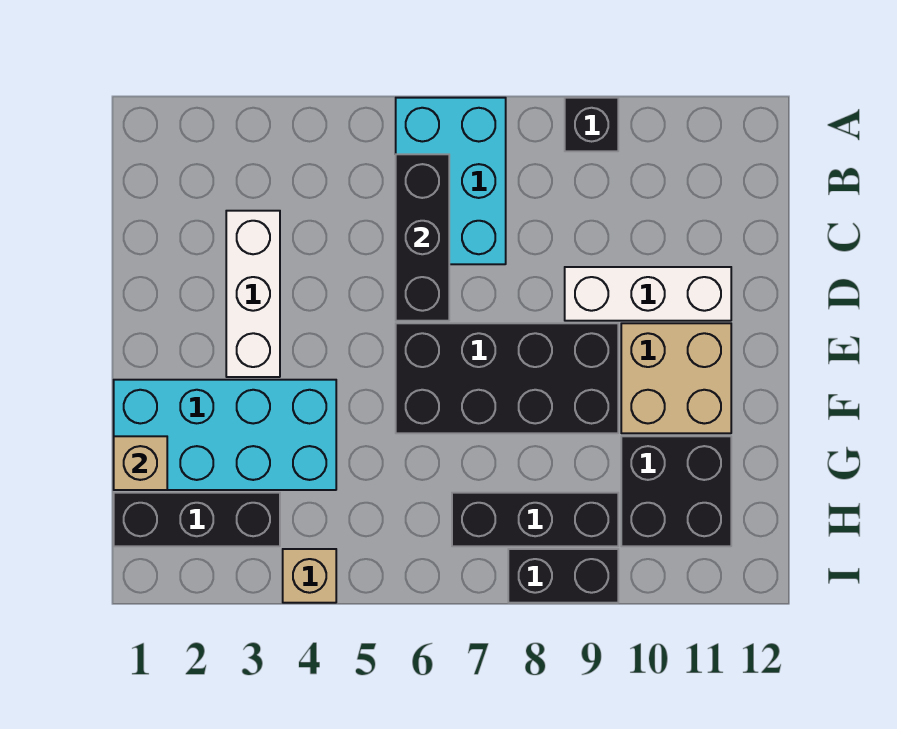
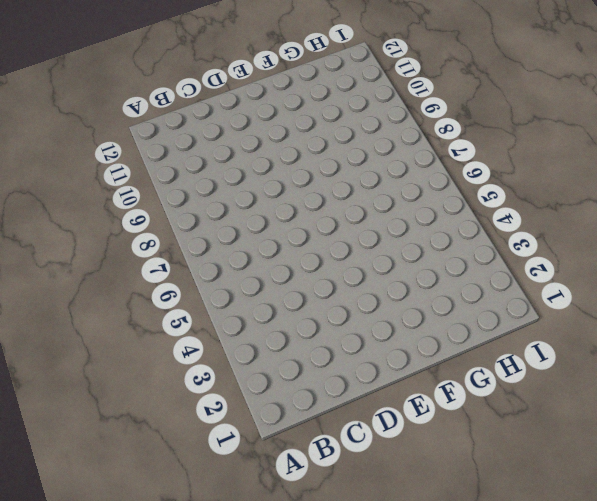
none -> cyan brick A6:C7 level 1
none -> black brick A9 level 1
none -> white brick C3:E3 level 1

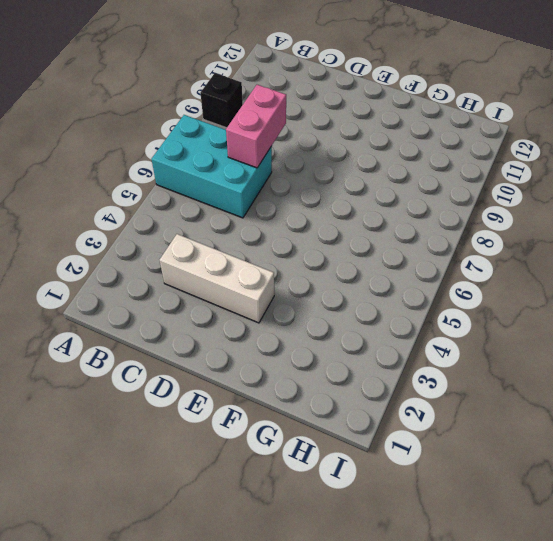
pink brick C7:C8 level 2 -> none
none -> white brick D9:D11 level 1
none -> black brick E6:F9 level 1
none -> tan brick E10:F11 level 1

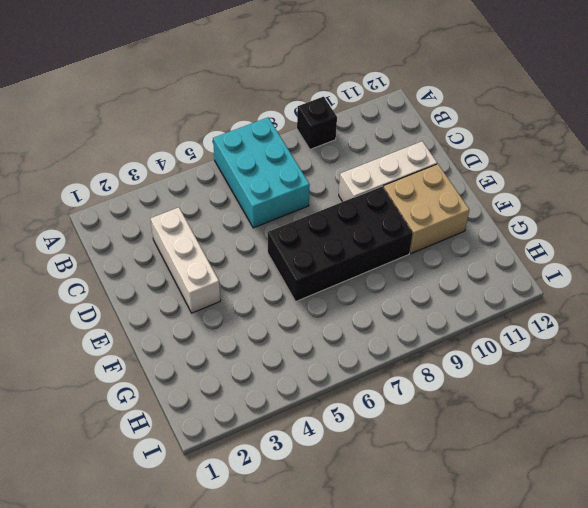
none -> cyan brick F1:G4 level 1
none -> black brick G10:H11 level 1
none -> black brick H1:H3 level 1

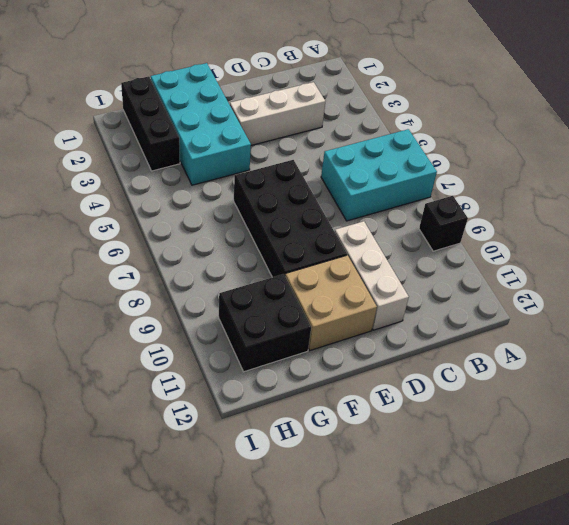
none -> black brick H7:H9 level 1
none -> tan brick I4 level 1
none -> black brick I8:I9 level 1

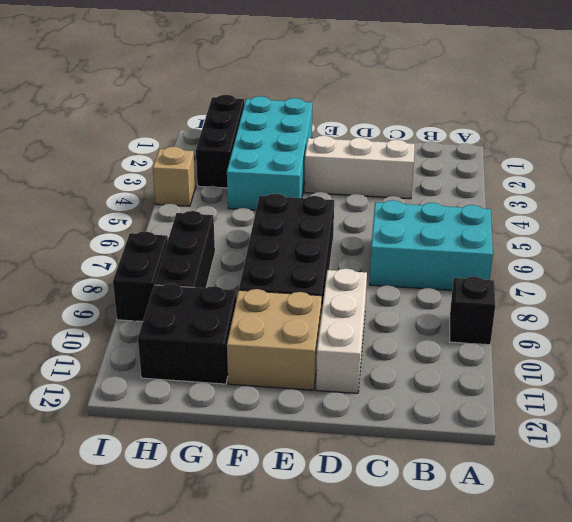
none -> black brick B6:D6 level 2
none -> tan brick G1 level 2

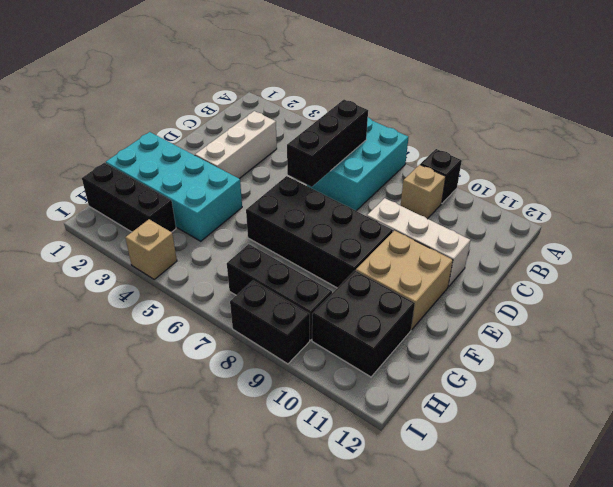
tan brick B9 level 1 -> tan brick G1 level 2

